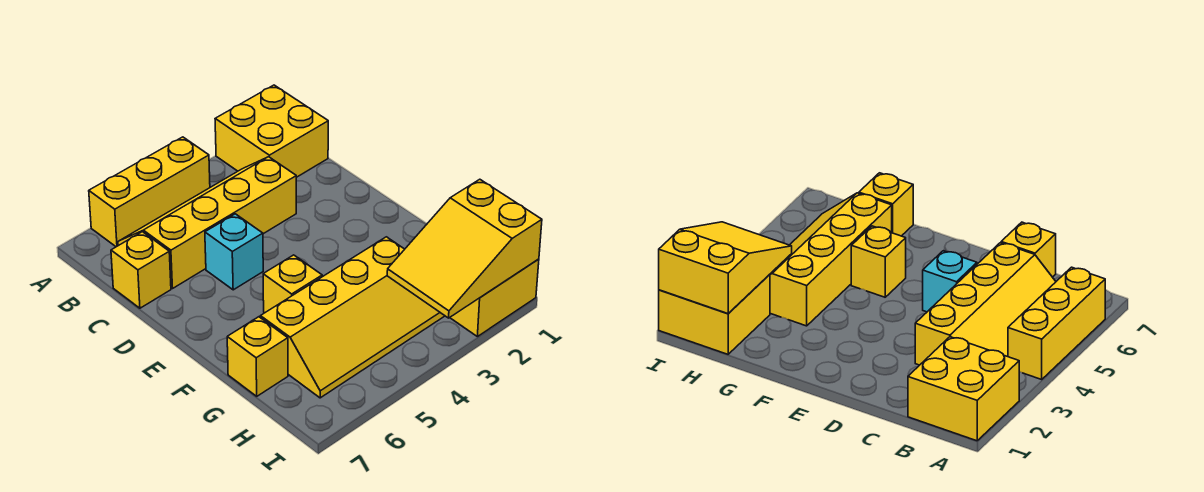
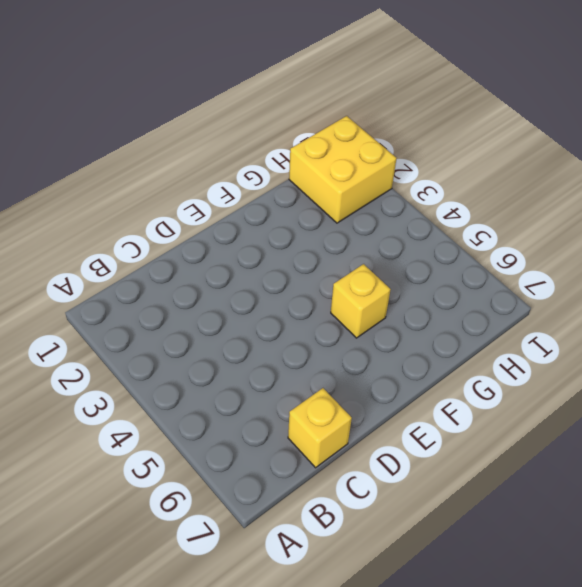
none -> yellow brick A1:B2 level 1
none -> yellow brick A4:A6 level 1

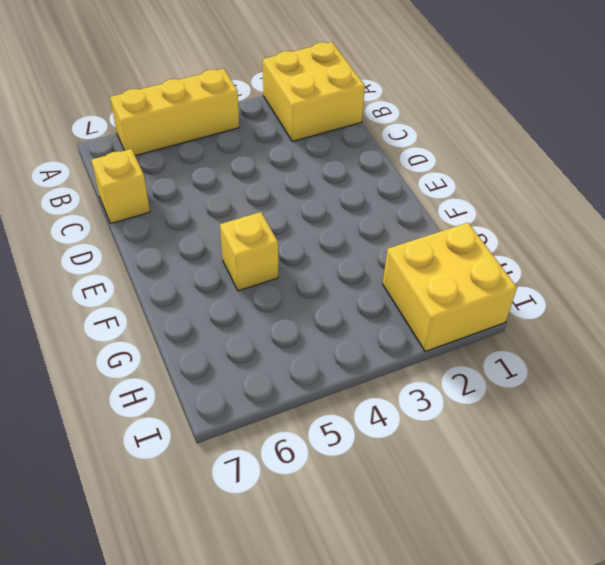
none -> yellow slope B3:C6 level 1 top C
none -> cyan brick D5 level 1

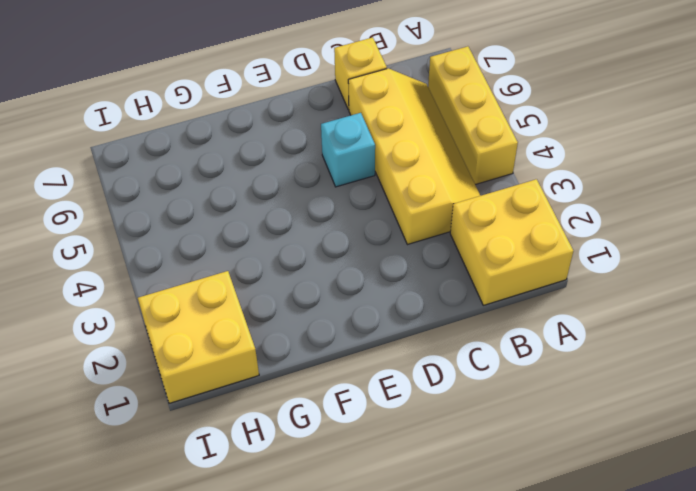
none -> yellow brick F5 level 1
none -> yellow slope G3:H6 level 1 top G

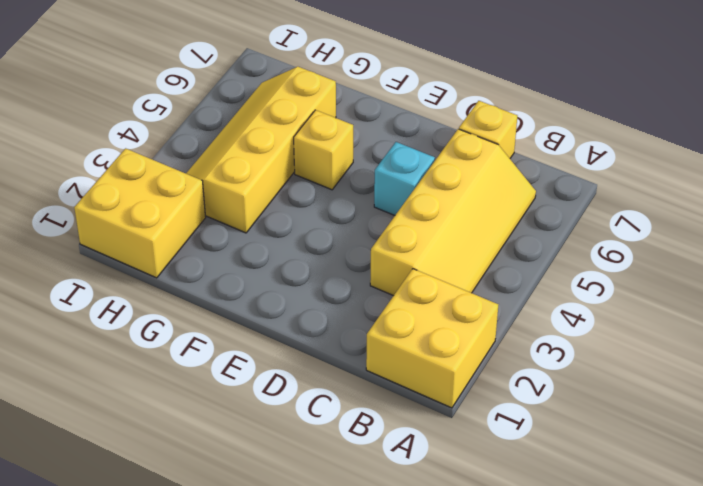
none -> yellow brick A4:A6 level 1
none -> yellow brick G7 level 1

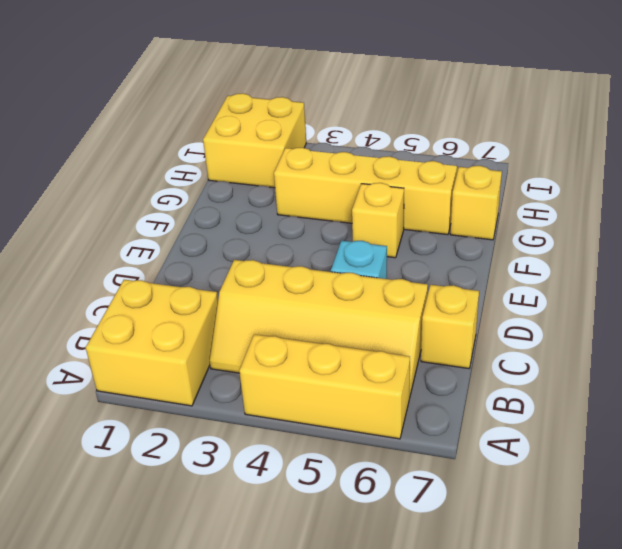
none -> yellow slope H1:I3 level 2 top 1

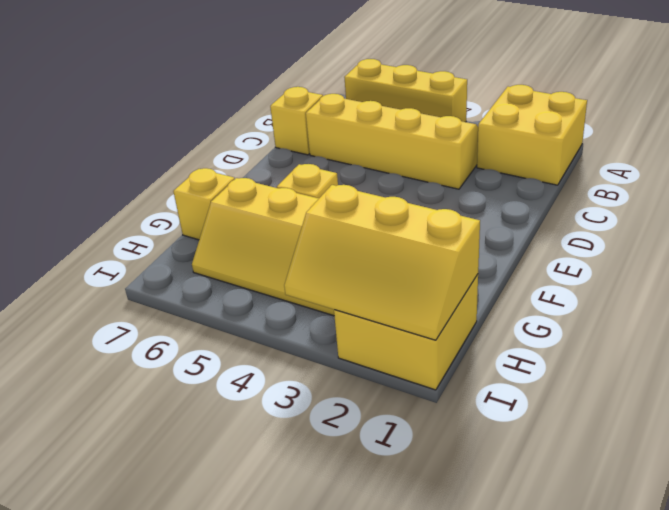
yellow slope H1:I3 level 2 top H -> yellow slope H1:I3 level 2 top 1
none -> cyan brick D5 level 1

